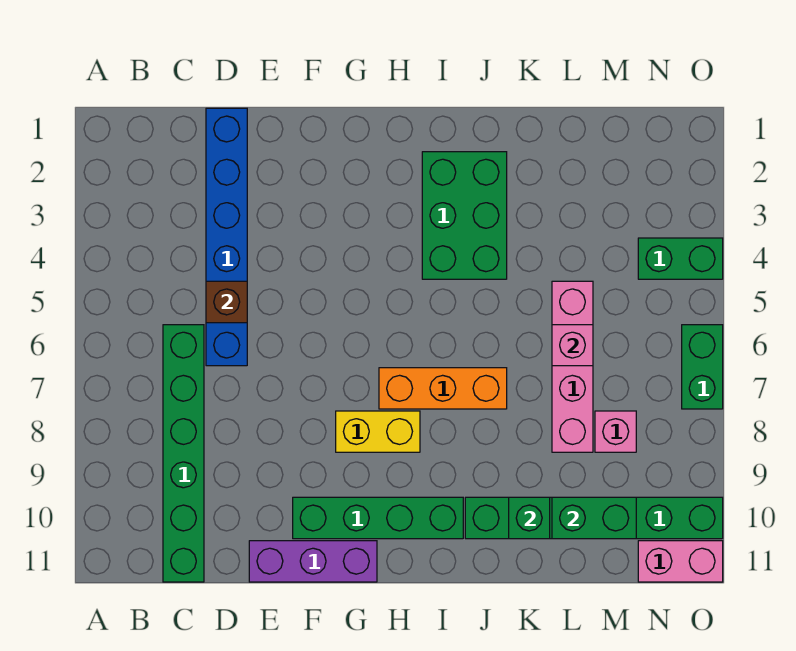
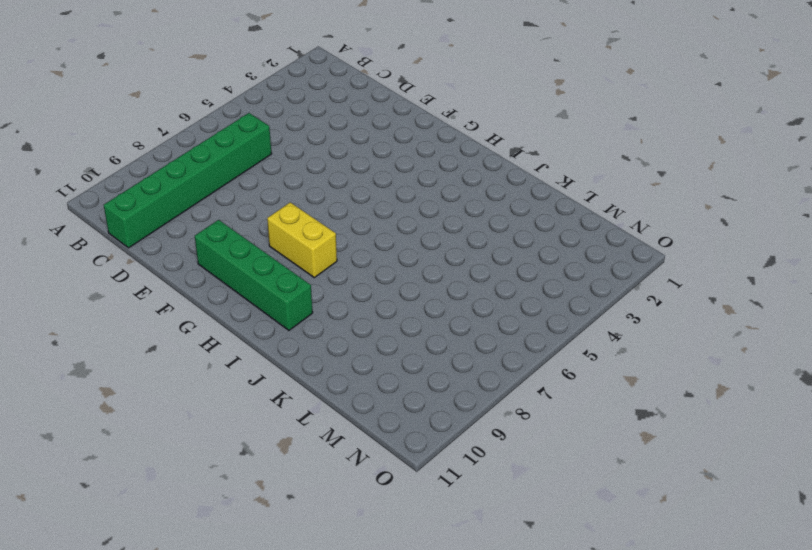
none -> blue brick D1:D6 level 1
none -> purple brick E11:G11 level 1
none -> orange brick H7:J7 level 1

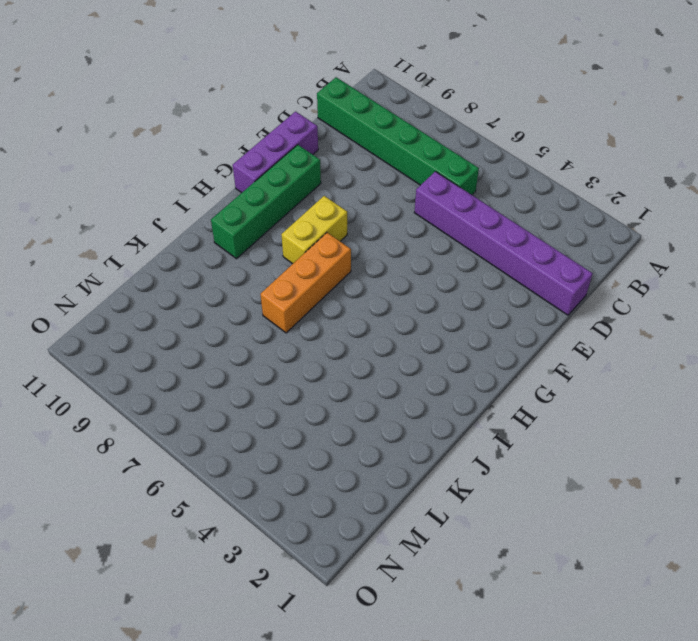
purple brick D1:D6 level 1 -> blue brick D1:D6 level 1
none -> green brick I2:J4 level 1
none -> green brick J10:O10 level 1
none -> pink brick L5:L8 level 1

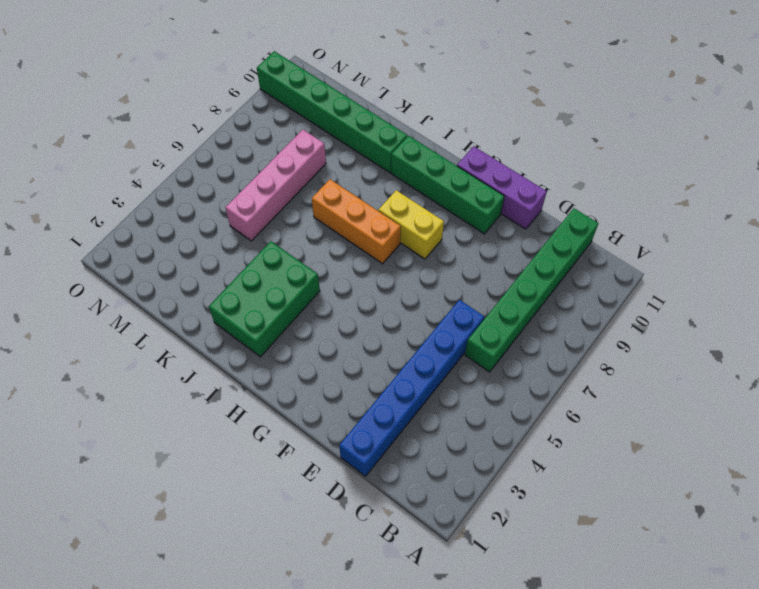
none -> pink brick M8 level 1
none -> green brick N4:O4 level 1
none -> pink brick N11:O11 level 1

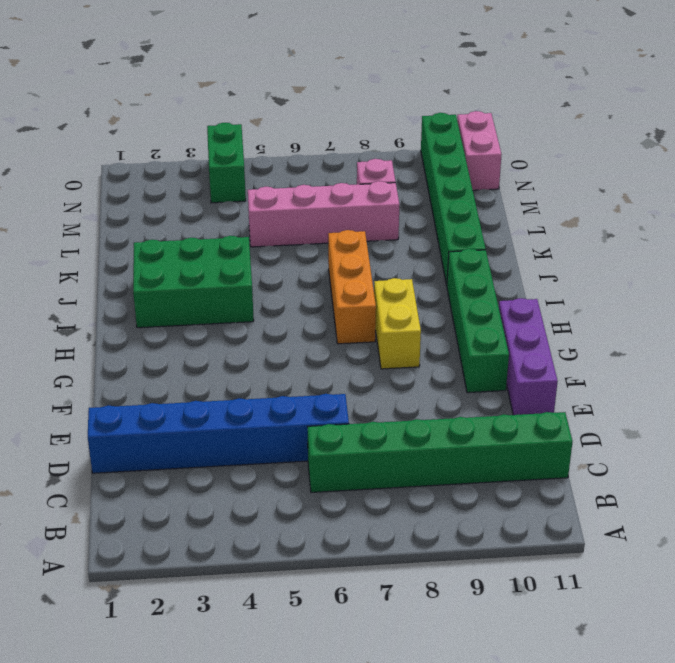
none -> green brick O6:O7 level 1
none -> brown brick D5 level 2
none -> green brick K10 level 2

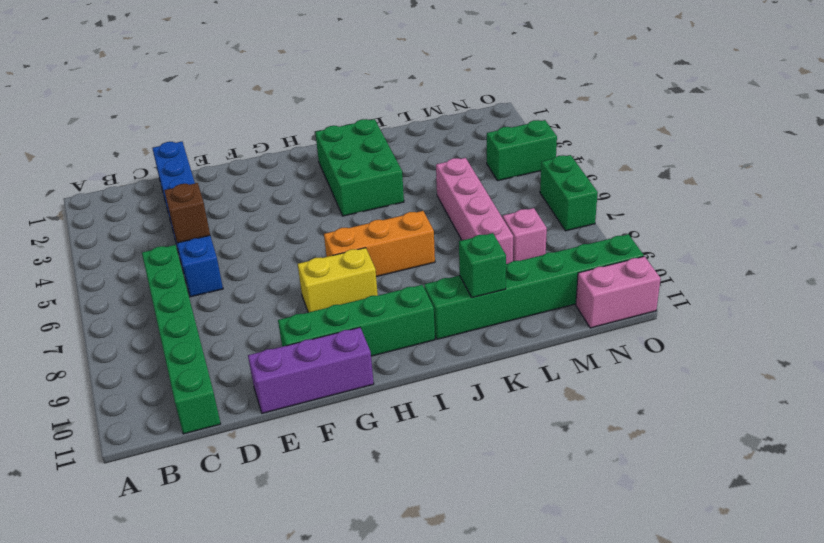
none -> pink brick L6 level 2
none -> green brick L10:M10 level 2

